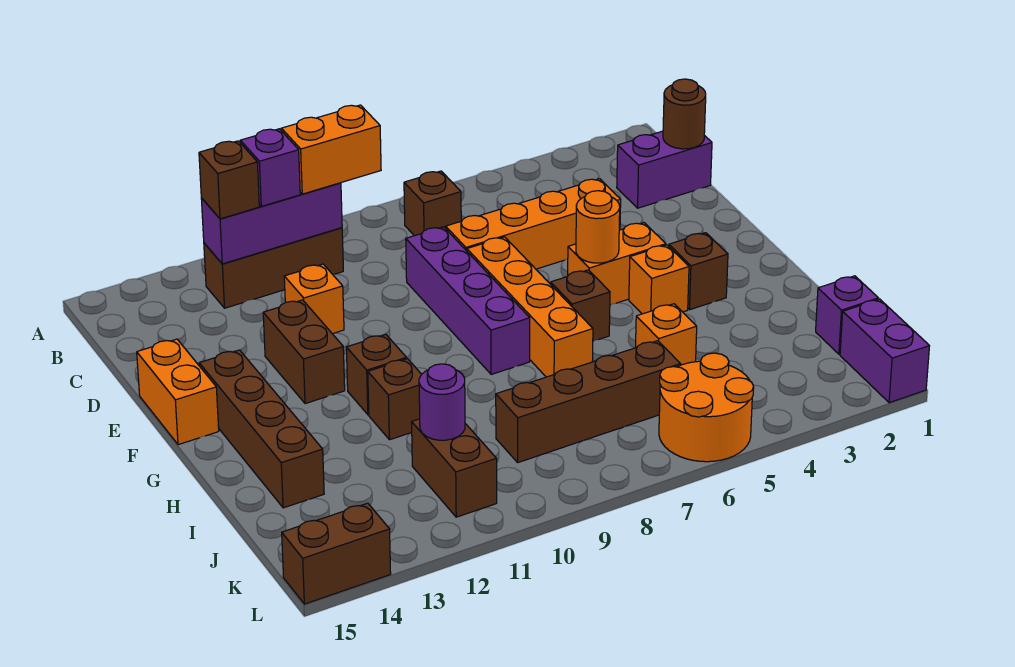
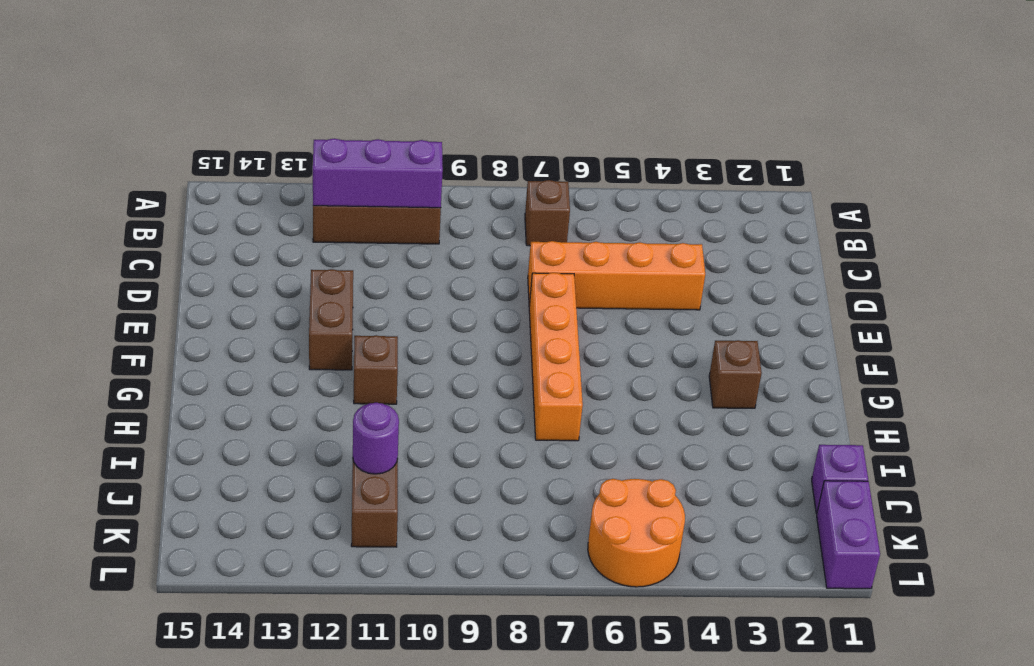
none -> purple brick C1:C2 level 1
none -> purple brick D8:G8 level 1
none -> orange brick D11 level 1
none -> orange brick E15:F15 level 1

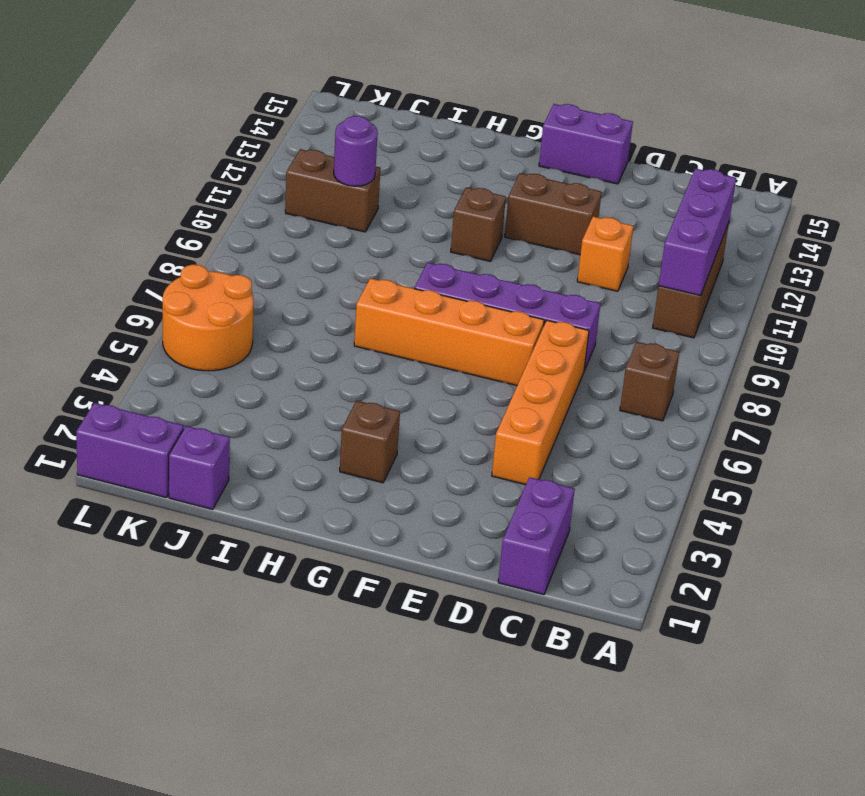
purple brick E15:F15 level 1 -> orange brick E15:F15 level 1
none -> orange brick F4:F5 level 1
none -> brown brick F14:I14 level 1
none -> orange brick G4 level 1
none -> brown brick G6 level 1

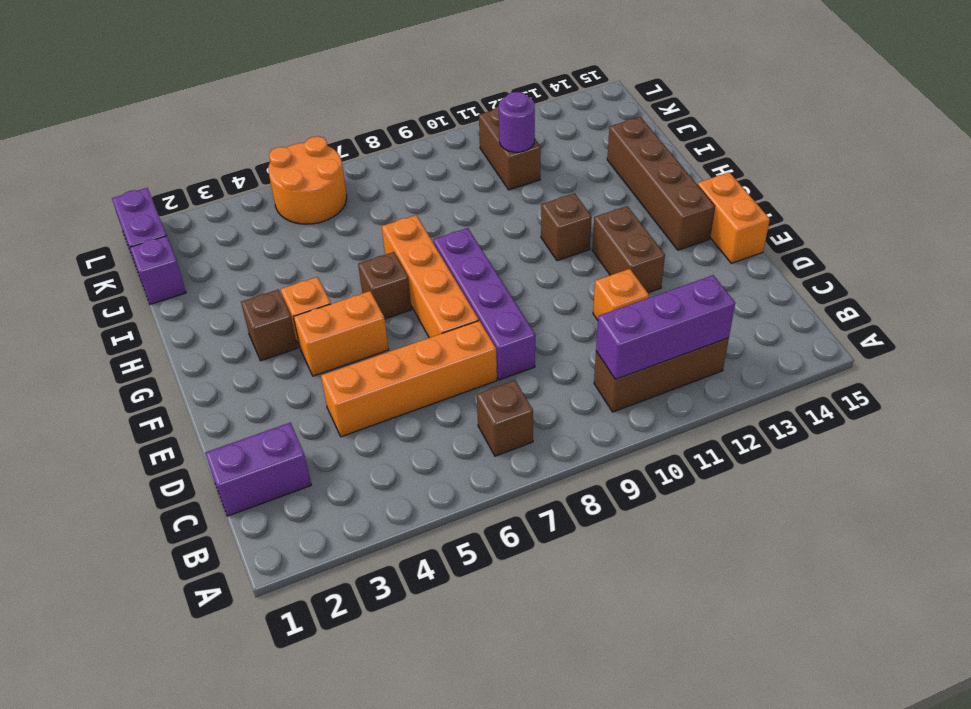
none -> brown brick H11 level 1
none -> orange brick I5 level 1
none -> brown brick J6:J9 level 1
none -> brown brick L14:L15 level 1

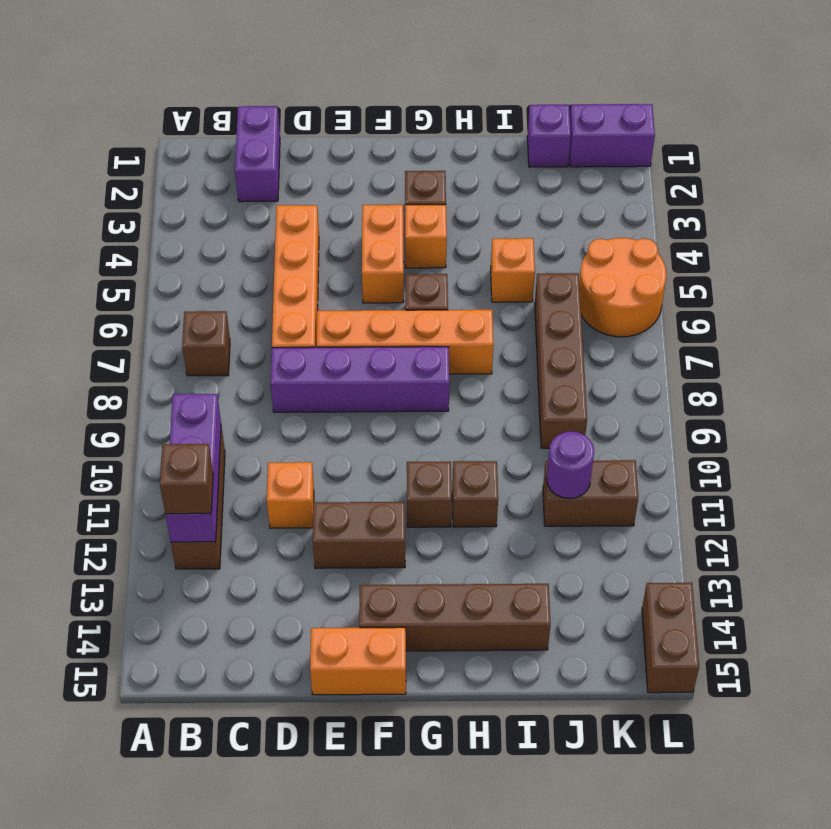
none -> brown round brick C1 level 2
none -> orange round brick F5 level 2
none -> orange brick B9:B10 level 3
none -> purple brick B11 level 3

